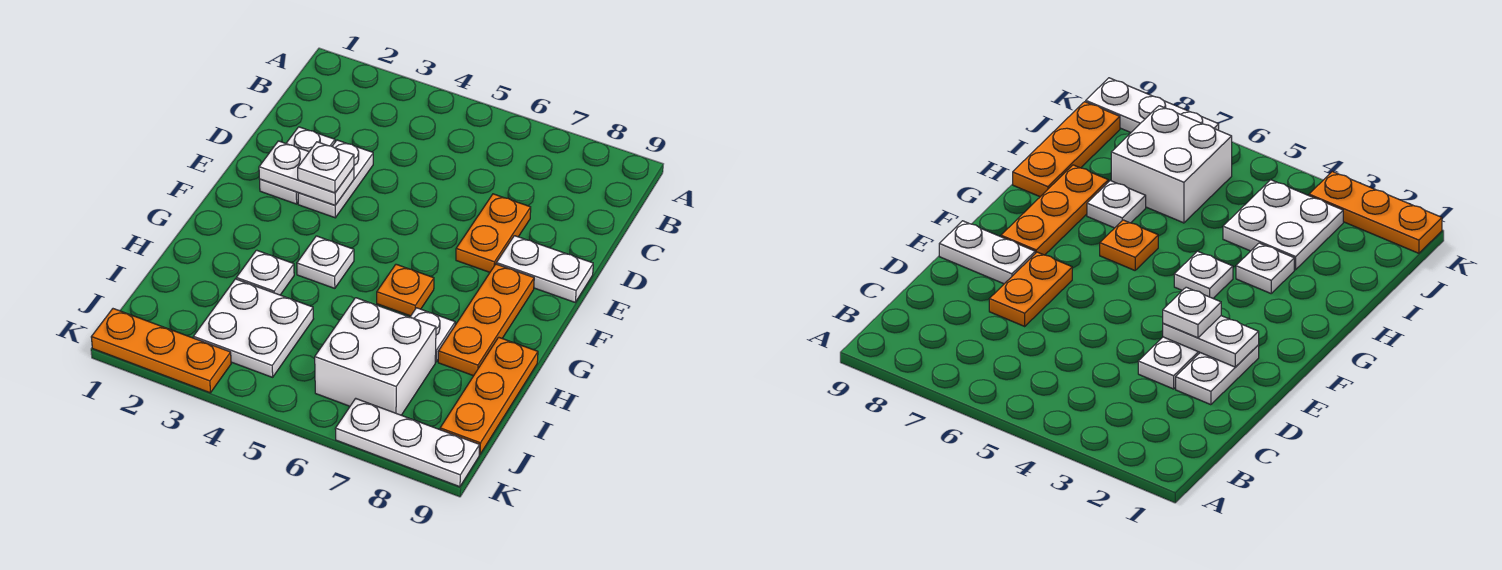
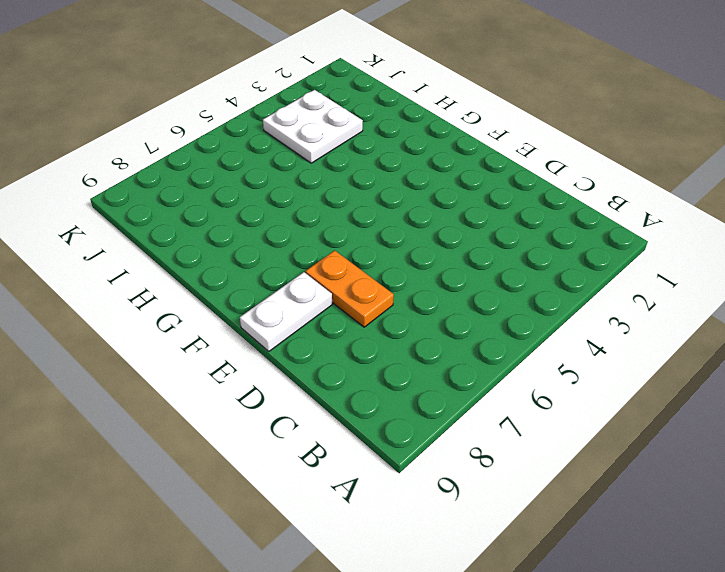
none -> white plate D2:E2 level 1
none -> white plate D3:E3 level 1
none -> orange plate F8:H8 level 1

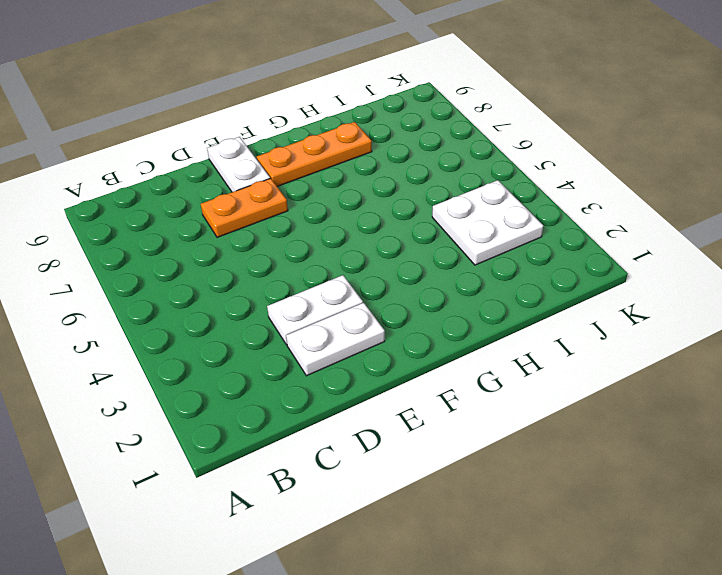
none -> white plate G4 level 1
none -> orange plate G6 level 1
none -> white plate H3 level 1

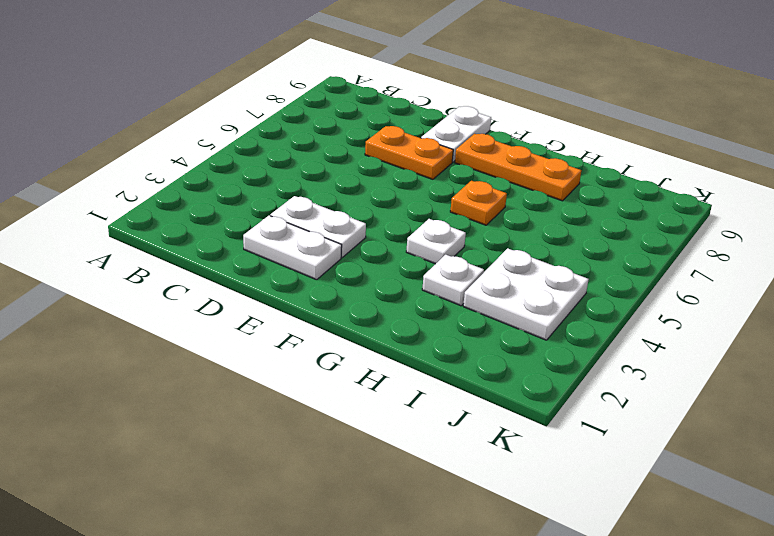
none -> white plate H7 level 1
none -> orange plate H9:J9 level 1
none -> white brick I6:J7 level 1

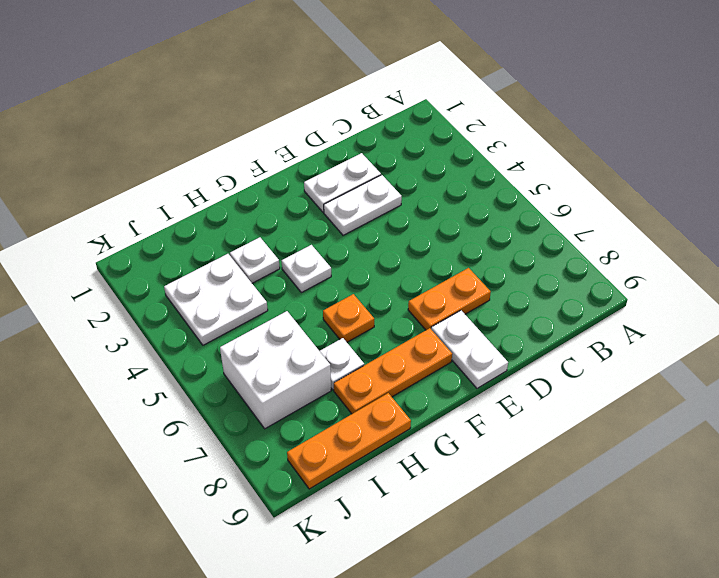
none -> orange plate K1:K3 level 1
none -> white plate K7:K9 level 1
none -> white plate E2:E3 level 2

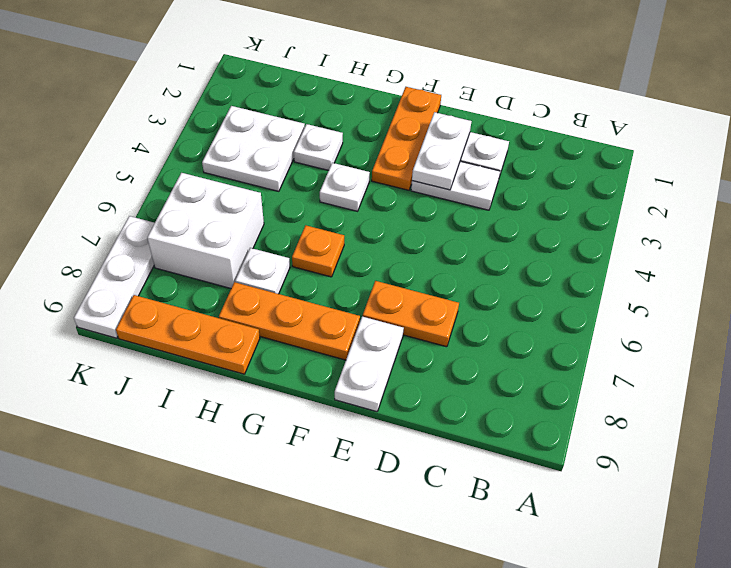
orange plate F1:F3 level 1 -> orange plate K1:K3 level 1
none -> white plate E3 level 3

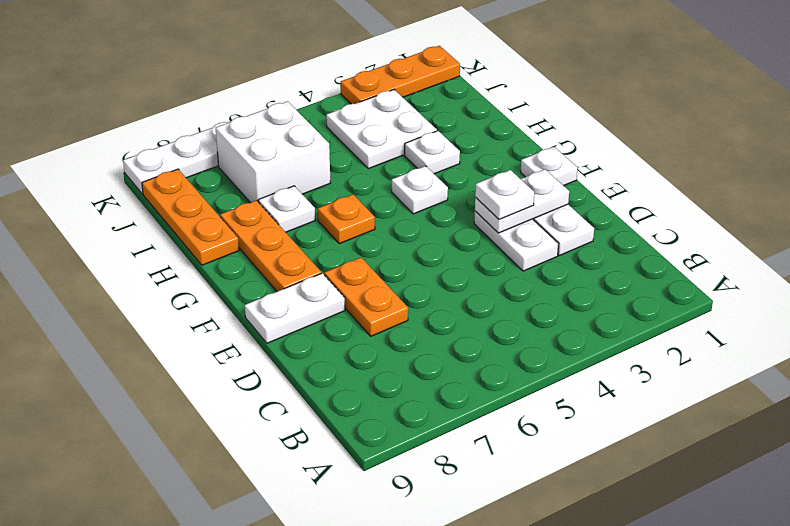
white plate F1 level 1 -> none

